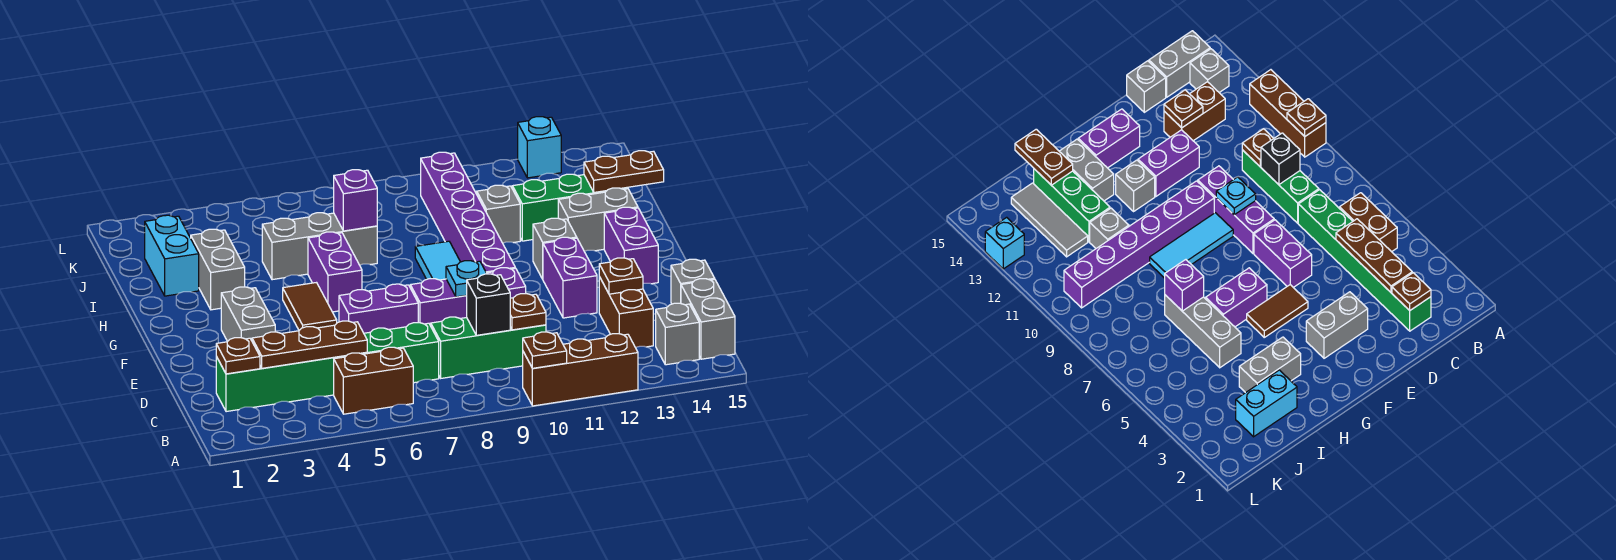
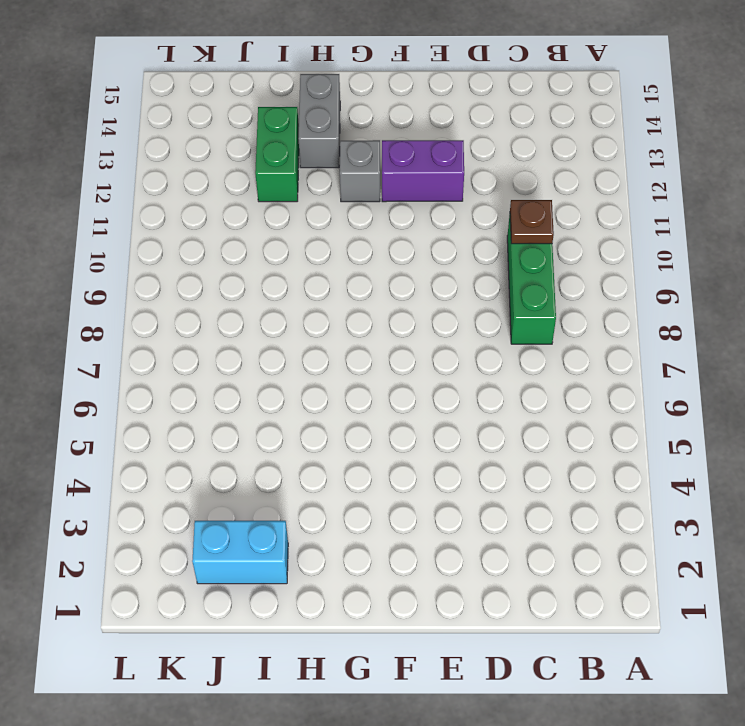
green brick I12:I13 level 1 -> green brick I12:I14 level 1
none -> brown brick A10:A12 level 1
none -> brown brick B5:B6 level 1
none -> grey brick B14 level 1
none -> grey brick B15:C15 level 1

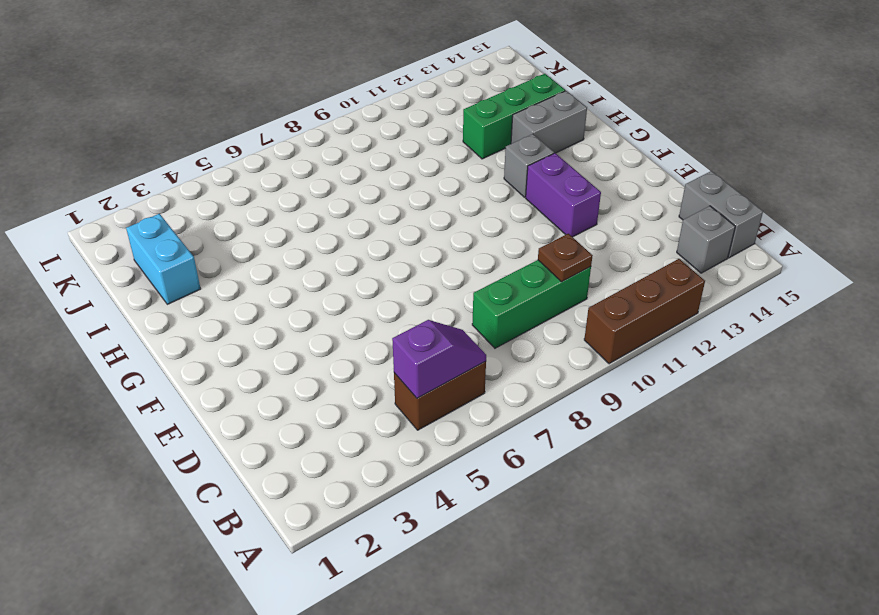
purple slope B5:B6 level 2 top 5 -> none
none -> green brick C2:C7 level 1
none -> brown brick C13:D13 level 1
none -> grey brick D15 level 1
none -> grey brick E3:F3 level 1

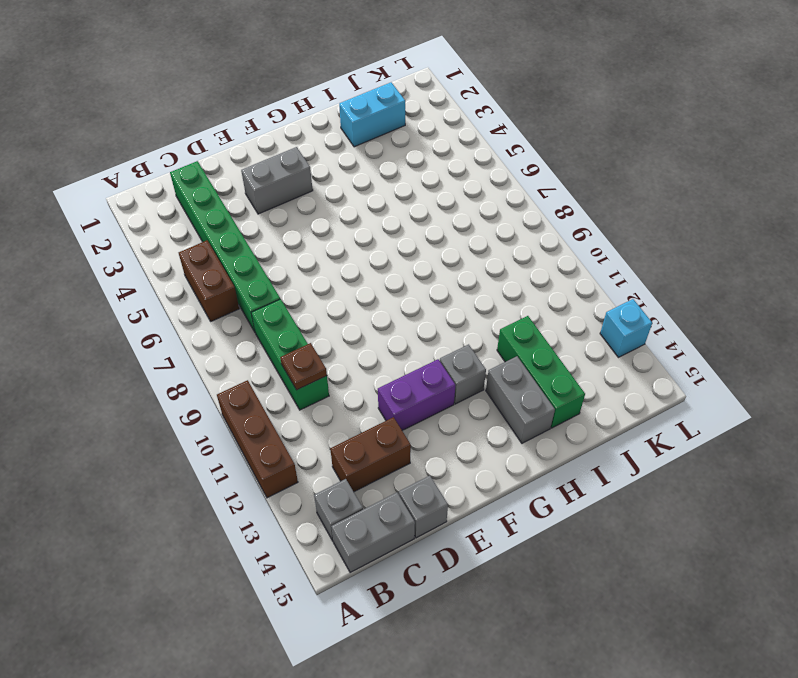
none -> purple brick E6:E7 level 1
none -> purple brick E8:E10 level 1
none -> brown tile F5:G5 level 1
none -> cyan tile F9:H9 level 1

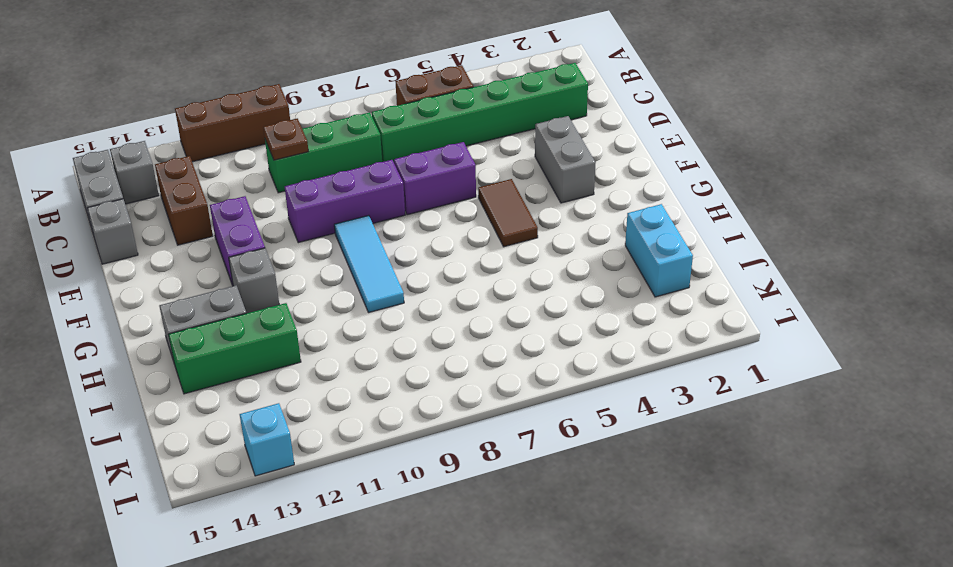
none -> purple brick F10:K10 level 1
none -> purple brick F14:G14 level 1
none -> purple brick G6:H6 level 1
none -> grey brick H3:I3 level 1

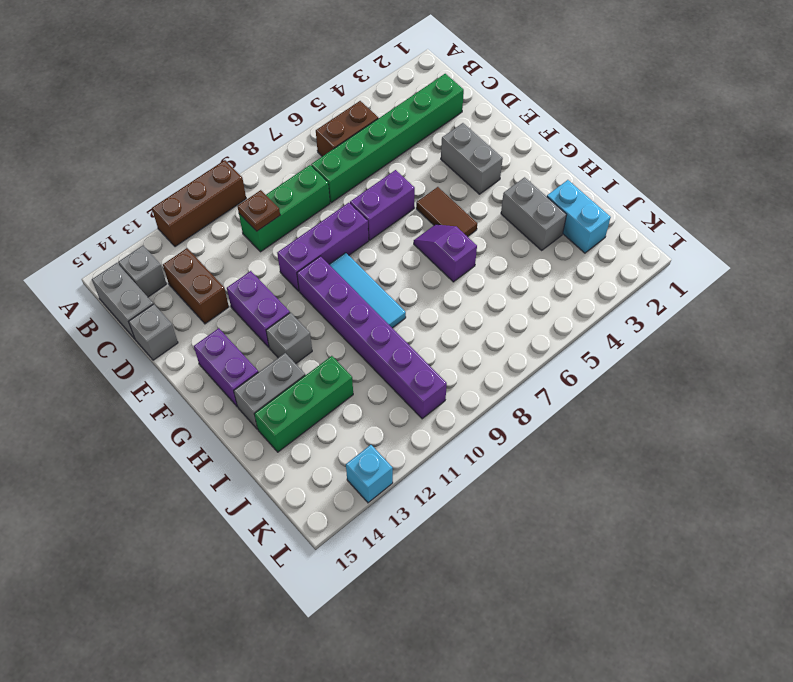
purple slope G6:H6 level 1 top H -> purple brick G6:H6 level 1
none -> grey brick I5:I7 level 1
none -> grey brick I11 level 1
none -> grey tile J12:J14 level 1
none -> brown plate A10 level 2

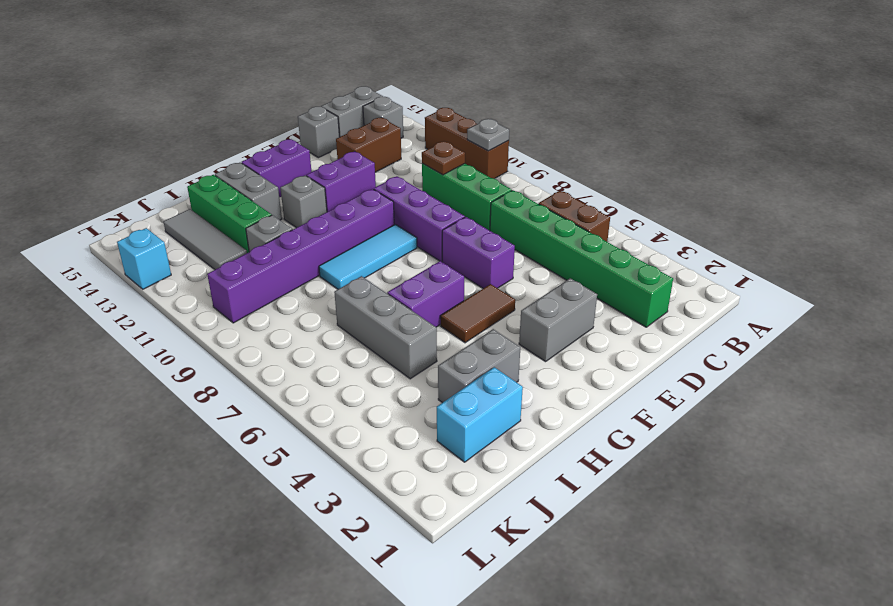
grey plate A10 level 2 -> brown plate A10 level 2
none -> brown plate C2 level 2
none -> brown plate C3:C5 level 2
none -> black brick C9 level 2
none -> brown plate D13 level 2

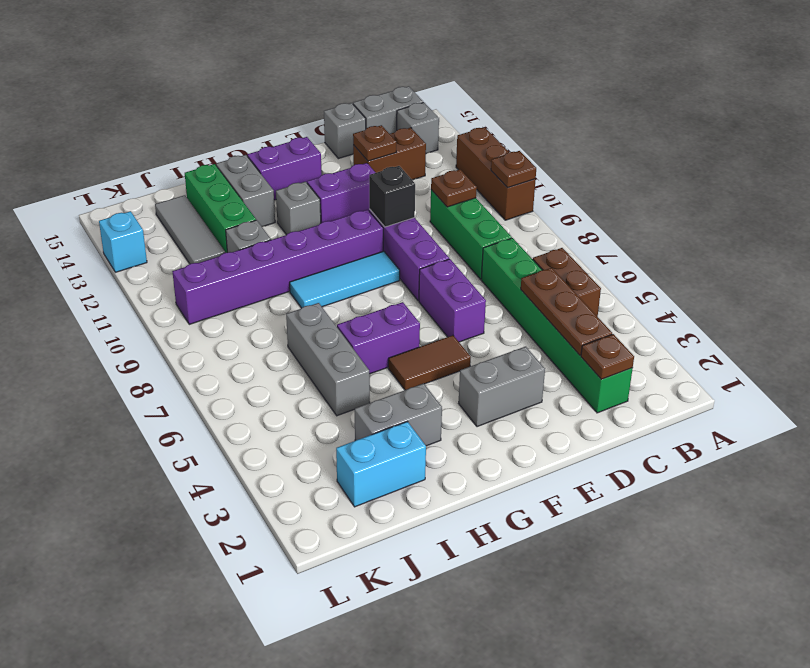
black brick E10 level 2 -> black brick C9 level 2
none -> cyan plate E9 level 2
none -> purple brick I7 level 2
none -> brown plate I14:I15 level 2

